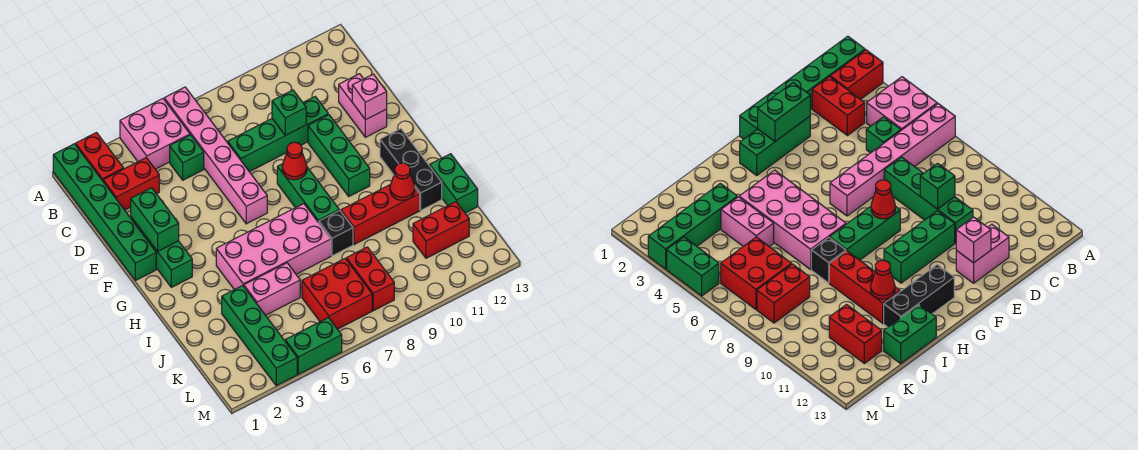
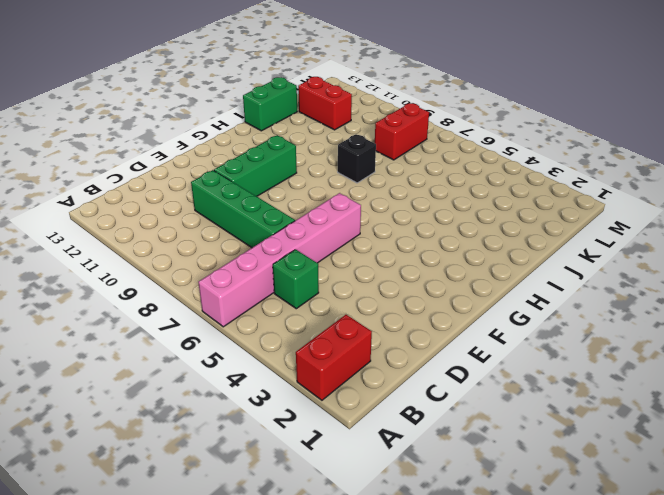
none -> green brick A1:F1 level 1
none -> pink brick A4:B5 level 1
none -> red brick C2:C3 level 1

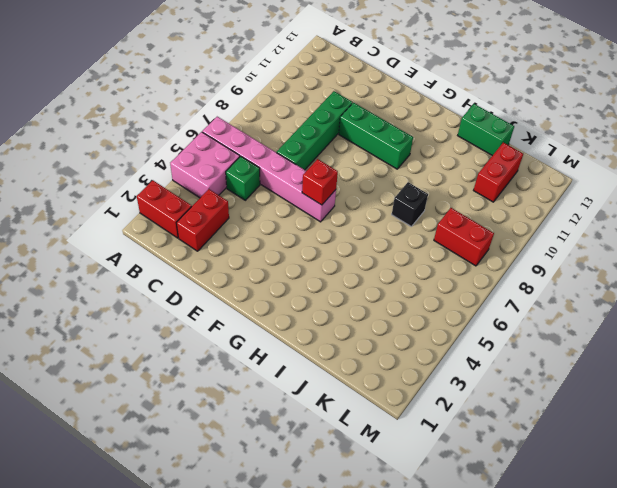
red brick F6 level 2 -> none
none -> green brick A1:F1 level 1
none -> pink brick D12:E12 level 1
none -> green brick E2:G2 level 1

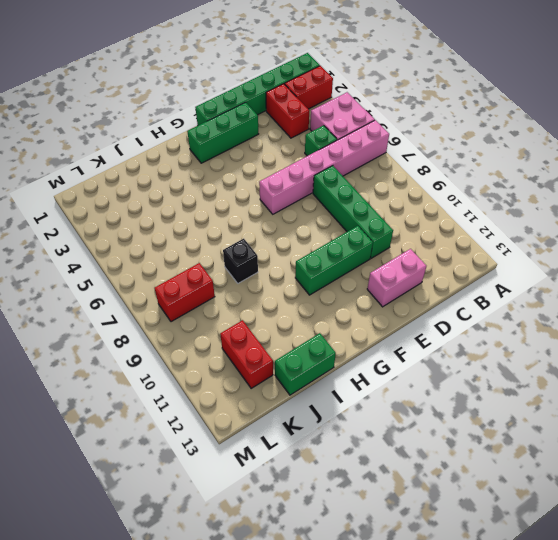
none -> green brick F8:H8 level 1
none -> black brick G12:I12 level 1
none -> pink brick H4:I7 level 1

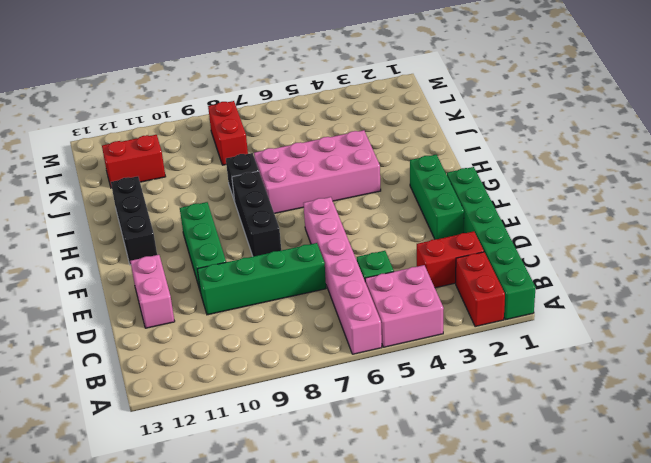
black brick F8:H8 level 1 -> green brick F8:H8 level 1
none -> red brick I9:I11 level 1
none -> green brick I13:J13 level 1
none -> green brick J3:M3 level 1

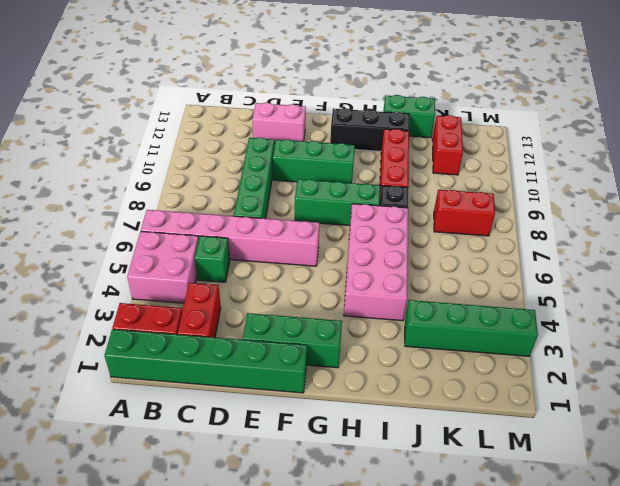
none -> pink brick J4:J5 level 1
none -> red brick K6:L7 level 1
none -> green brick M4:M5 level 1

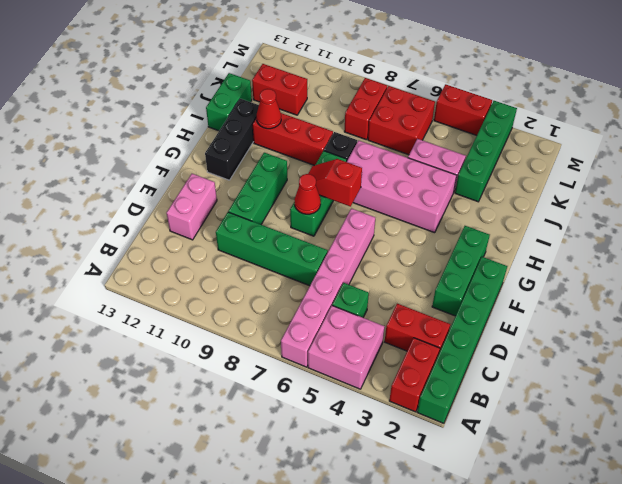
red slope G7:G8 level 2 top 7 -> none
red brick M4:M5 level 1 -> green brick M4:M5 level 1
none -> green brick D9 level 2
none -> green brick E2:F2 level 2
none -> pink brick E12 level 2

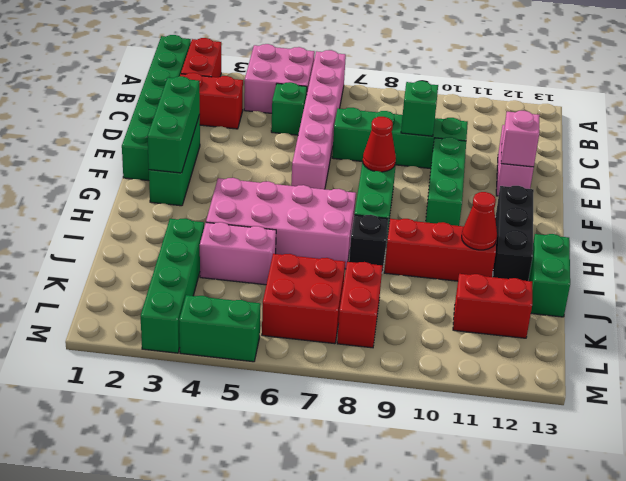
green brick E2:G2 level 2 -> green brick E2:F2 level 2

